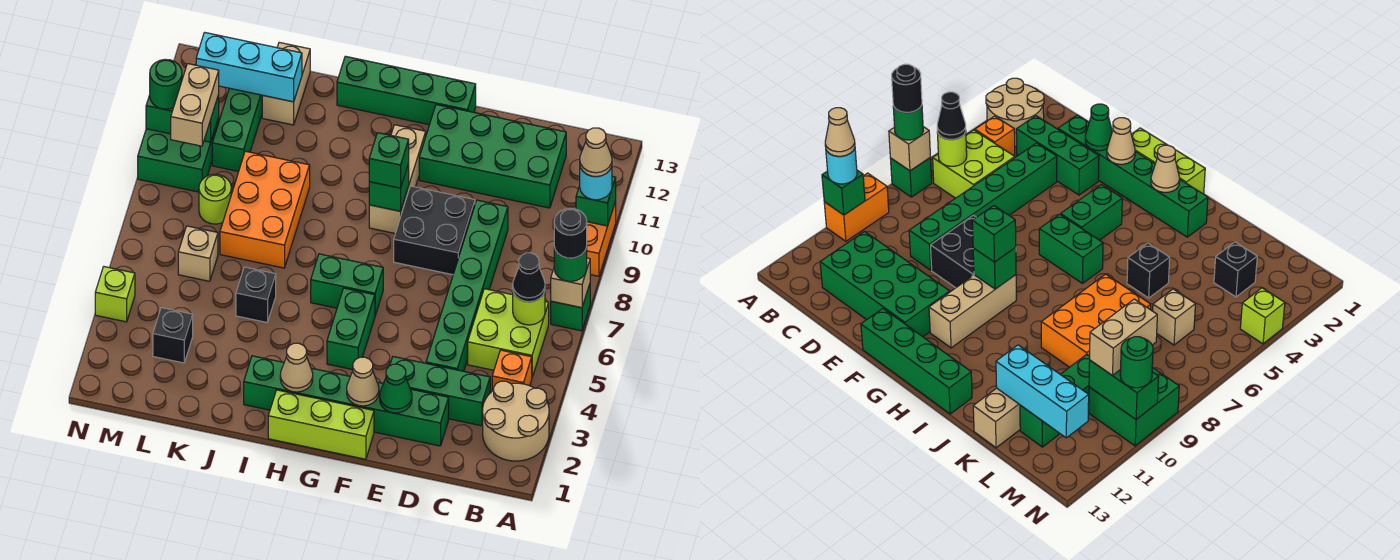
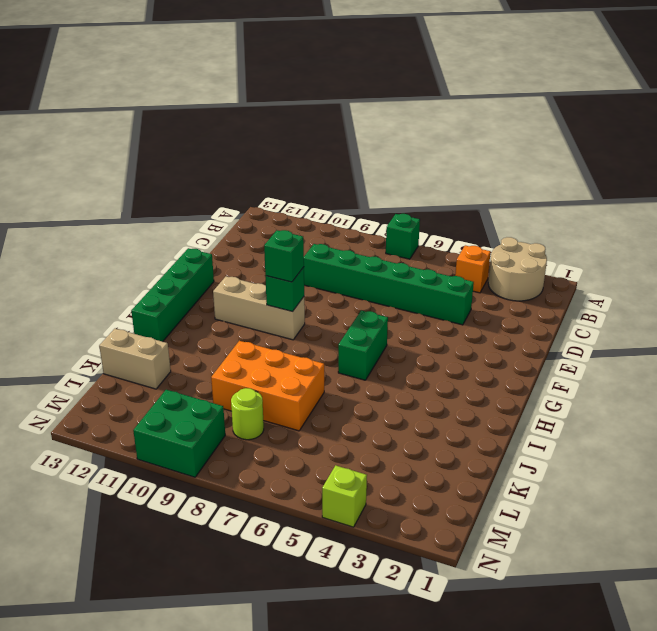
none -> orange brick A9:A10 level 1
none -> lime brick B5:C6 level 1
none -> green brick C3:E3 level 1
none -> green brick C11:F12 level 1

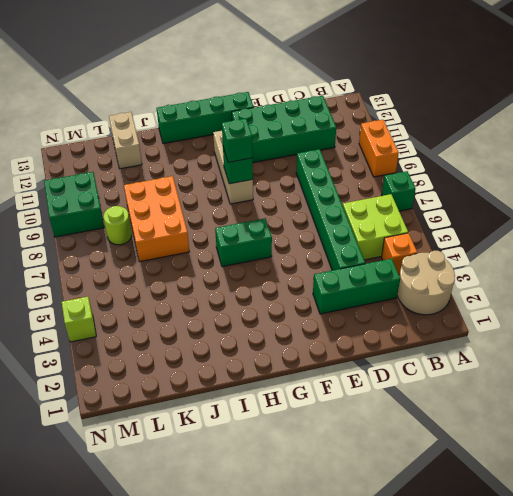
none -> green brick D2:I2 level 1
none -> black brick E8:F9 level 1
none -> lime brick F1:H1 level 1
none -> green brick G4:G5 level 1

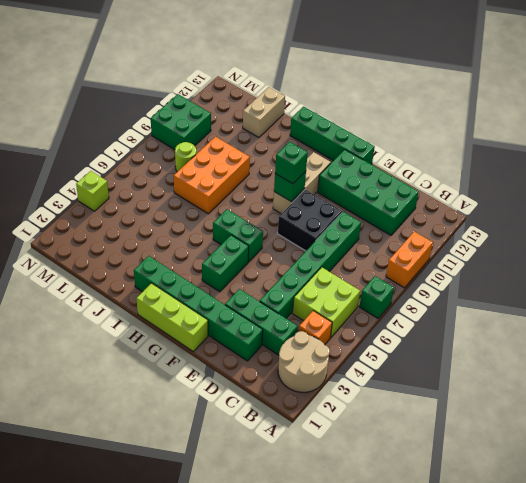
none -> black brick J5 level 1
none -> black brick L3 level 1
none -> tan brick L6 level 1
none -> green brick L10:L12 level 1

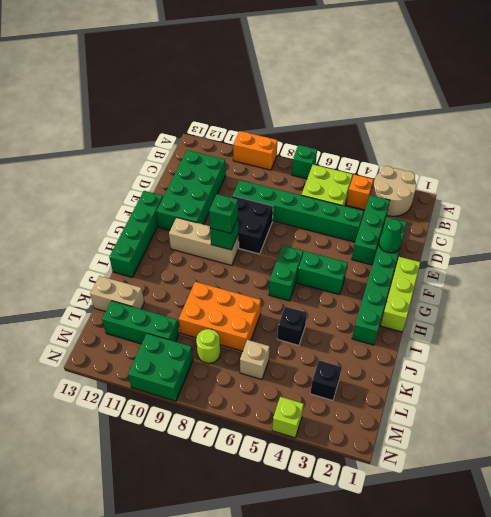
none -> tan brick A7 level 2
none -> green brick A10 level 2
none -> lime round brick B6 level 2
none -> tan cone F2 level 2

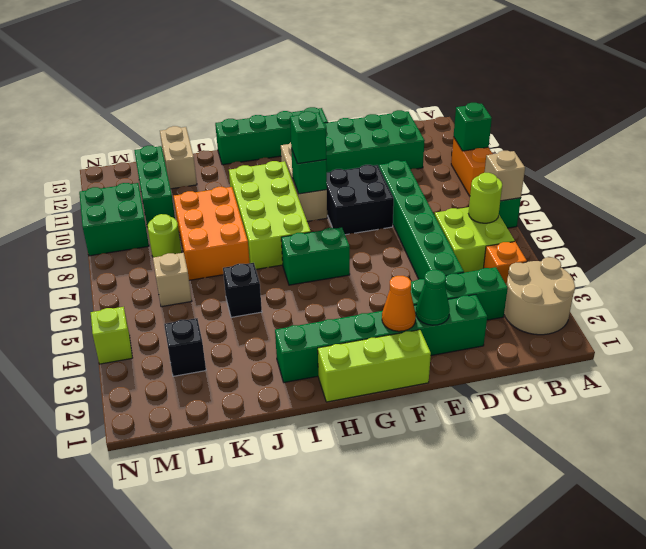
orange cone F2 level 2 -> tan cone F2 level 2
lime brick H7:I10 level 1 -> none
none -> green brick G4:G5 level 1
none -> tan cone H2 level 2
none -> cyan brick K12:M12 level 2
none -> green brick M10:N10 level 2

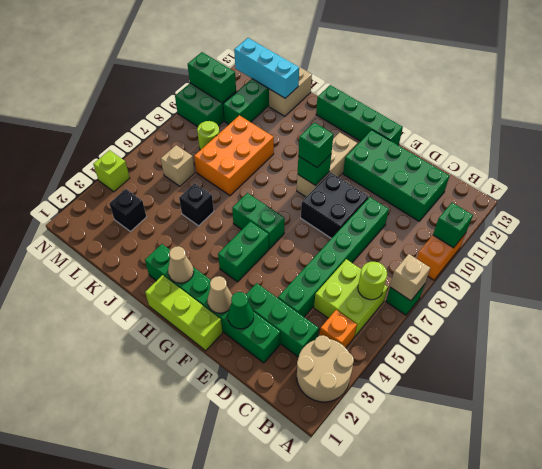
none -> green round brick A7 level 3
none -> cyan round brick A10 level 3
none -> black cone B6 level 3
none -> tan brick M9:M10 level 3

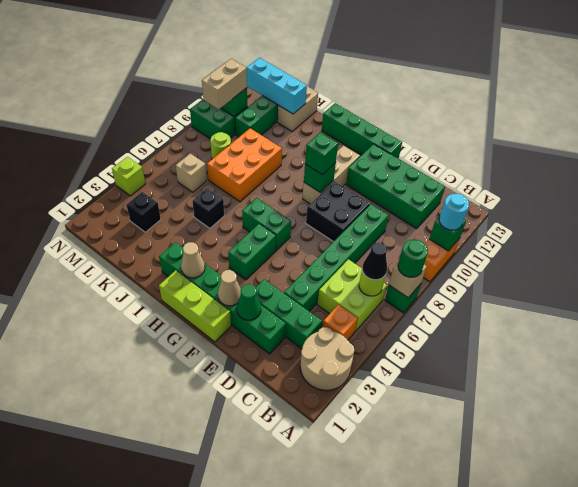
none -> green round brick N10 level 3
none -> black round brick A7 level 4
none -> tan cone A10 level 4

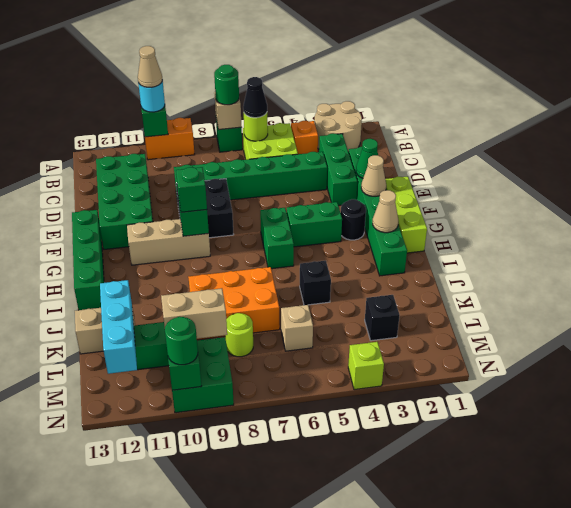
black round brick G3 level 1 -> black round brick A7 level 4

